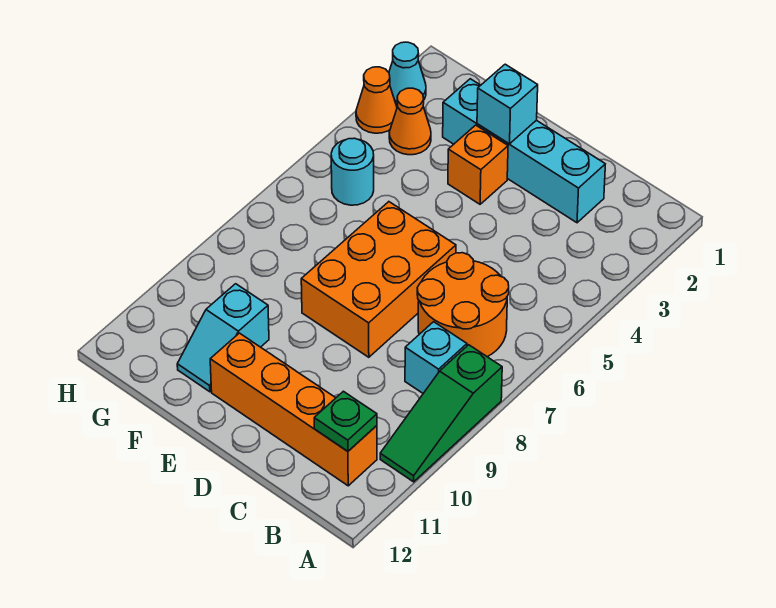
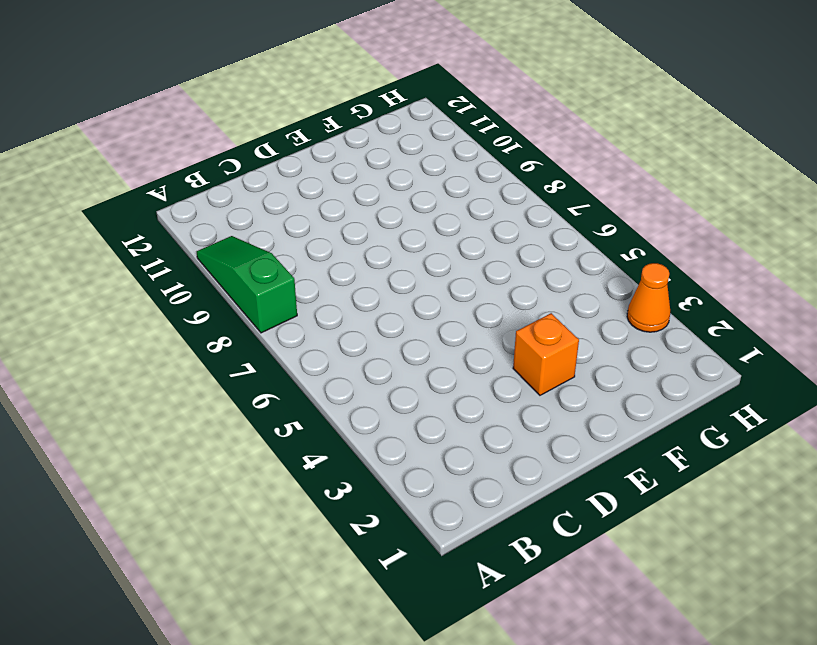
none -> orange round brick B6:C7 level 1
none -> cyan brick B8 level 1
none -> orange brick B11:E11 level 1

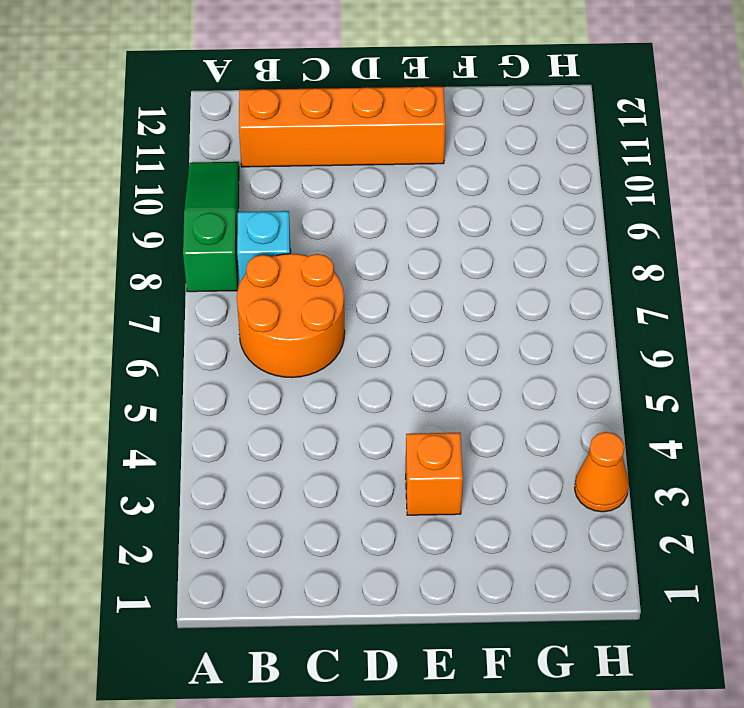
none -> cyan brick C2:F2 level 1
none -> orange brick D6:E8 level 1
none -> cyan slope F10:F11 level 1 top 10

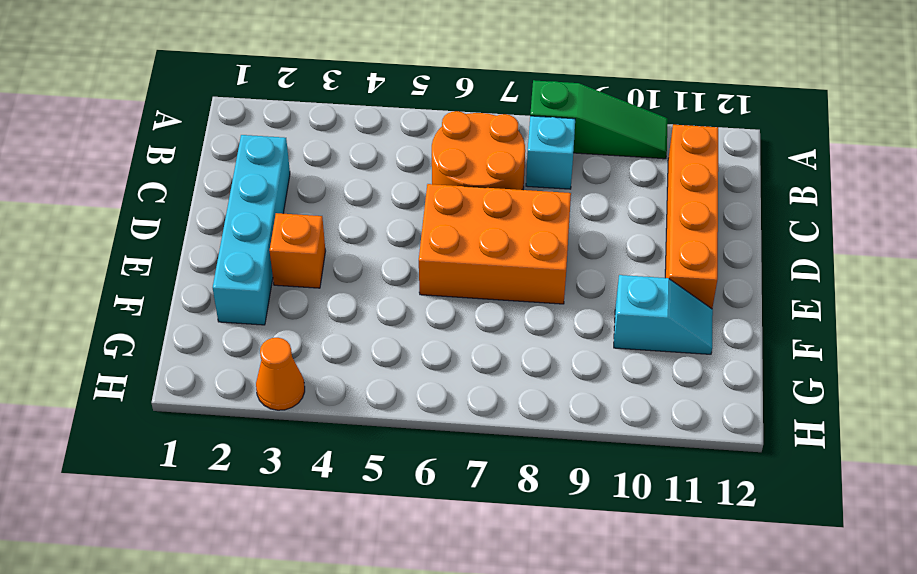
none -> orange cone G3 level 1
none -> cyan round brick G5 level 1
none -> cyan cone H2 level 1

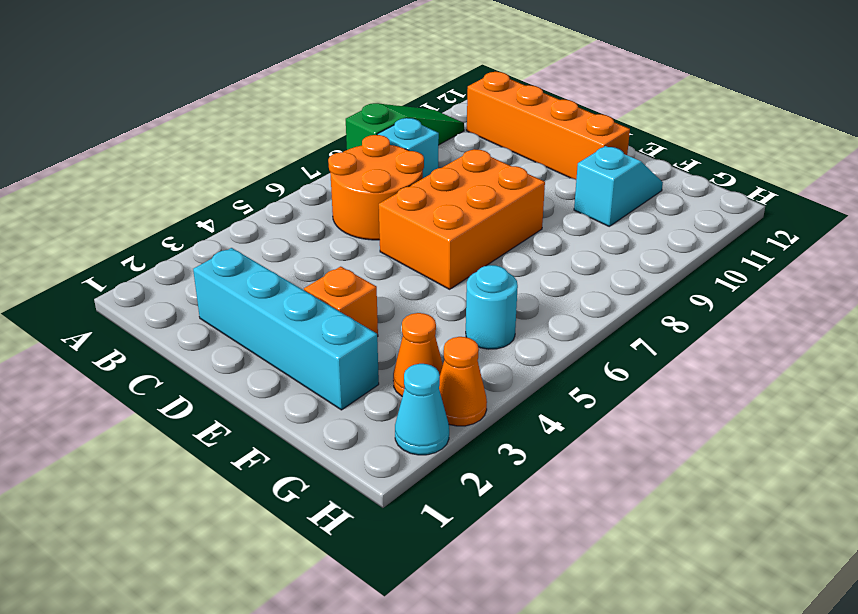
none -> green plate B11 level 2
none -> cyan brick E2 level 2

